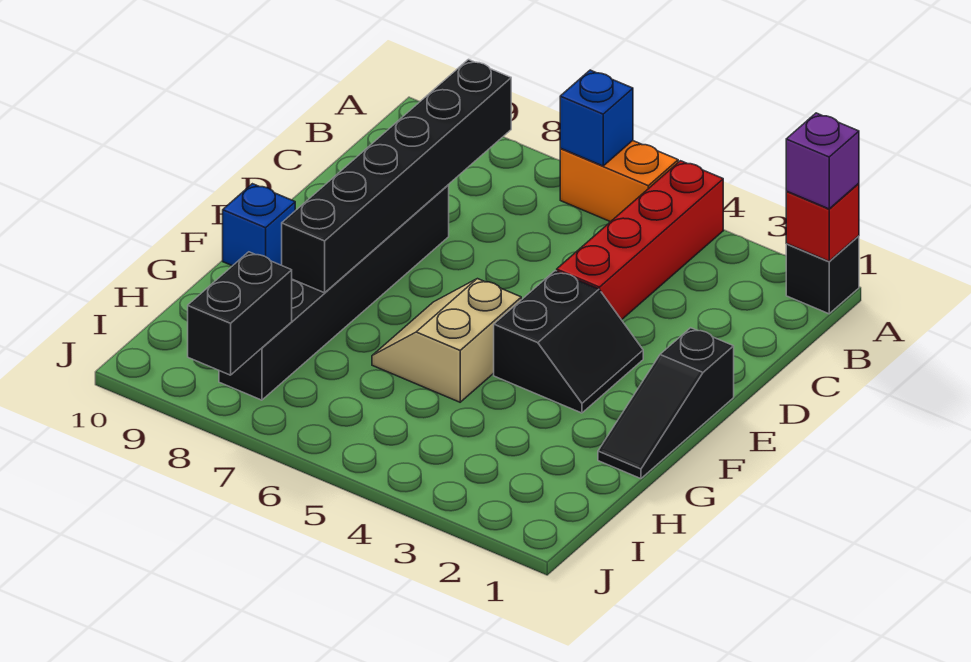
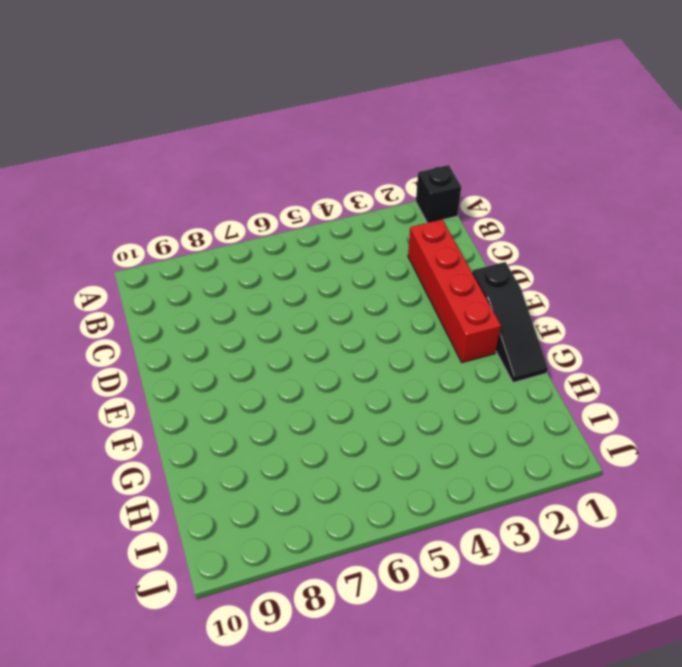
red brick C2:F2 level 1 -> red brick A4:D4 level 1
none -> orange brick A5:A6 level 1
none -> black brick D8:I8 level 1
none -> black slope E3:F4 level 1 top 4

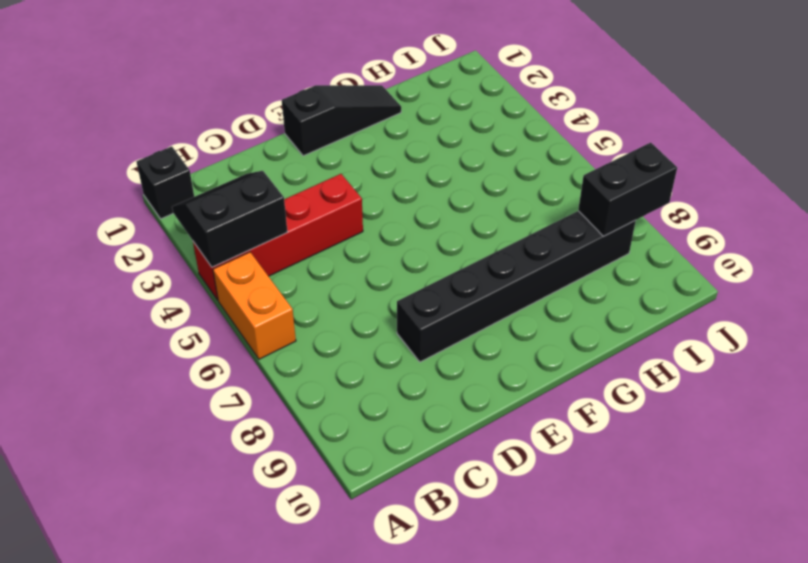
black slope A3:B4 level 2 top 4 -> black slope E3:F4 level 1 top 4
none -> tan slope F5:G6 level 1 top 5
none -> blue brick F10 level 1
none -> red brick A1 level 2

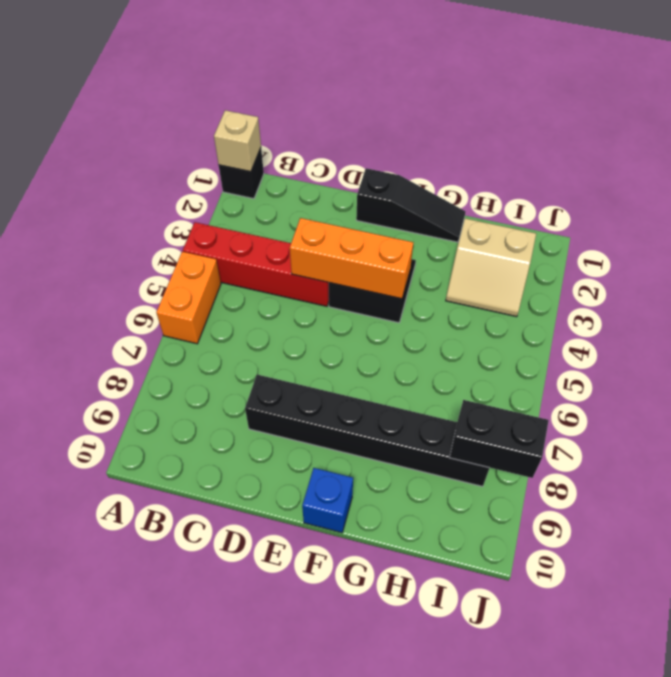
tan brick A1 level 2 -> red brick A1 level 2
orange brick D4:F4 level 2 -> none
tan slope H2:I3 level 1 top 2 -> tan slope F5:G6 level 1 top 5
none -> blue brick A6 level 2
none -> black brick B8:G8 level 2
none -> purple brick A1 level 3

